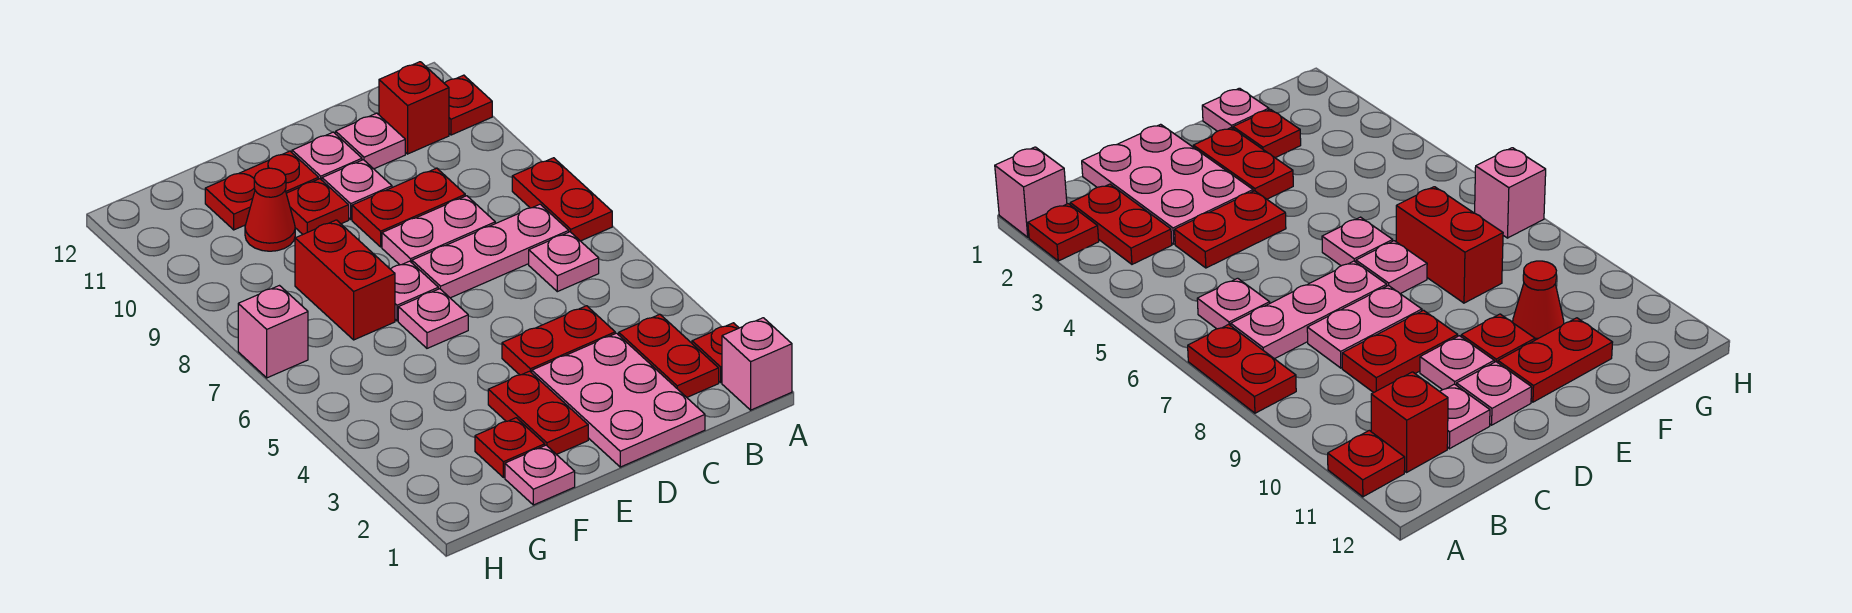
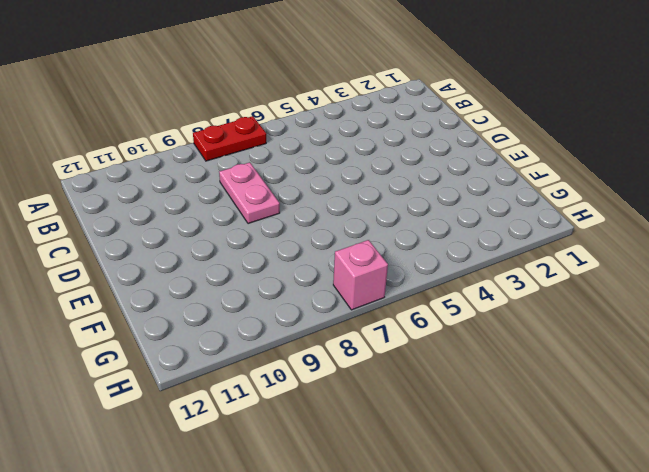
none -> pink brick A1 level 1
none -> red plate A2 level 1
none -> red plate A11 level 1

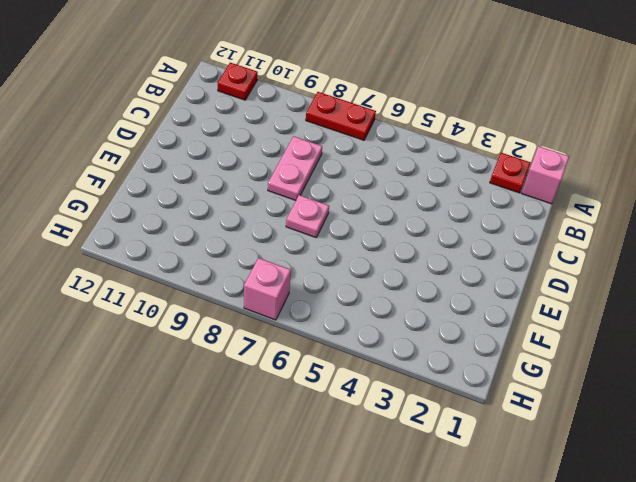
none -> red plate B2:B3 level 1
none -> pink plate B6 level 1
none -> pink plate B7:D7 level 1

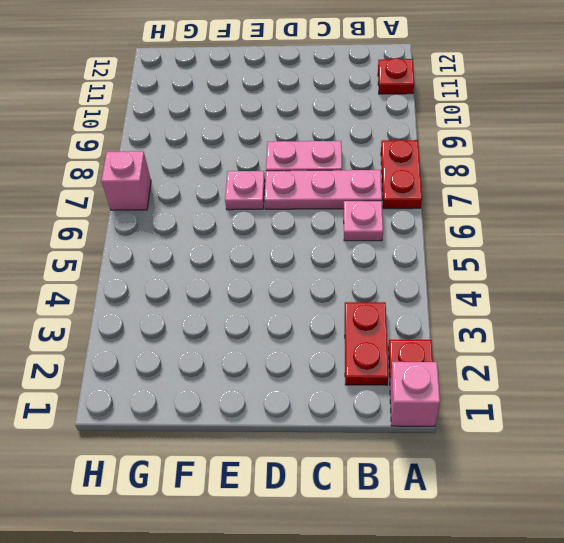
none -> red brick B11 level 1
none -> pink plate C1:D3 level 1
none -> red plate C4:D4 level 1

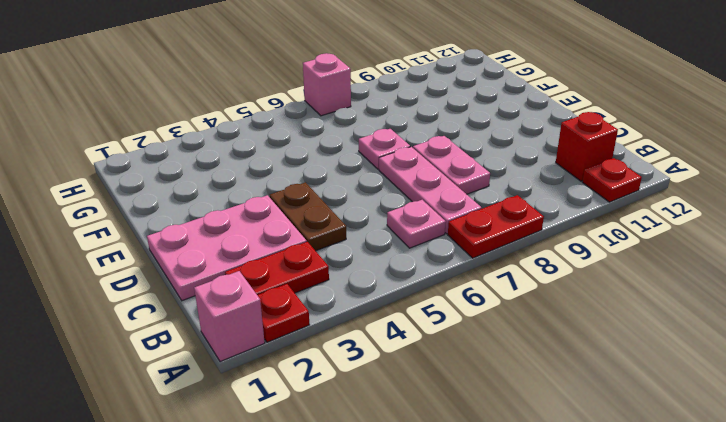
brown plate C4:D4 level 1 -> red plate C4:D4 level 1
none -> red plate C9:D9 level 1
none -> pink plate C11 level 1
none -> pink plate D10 level 1

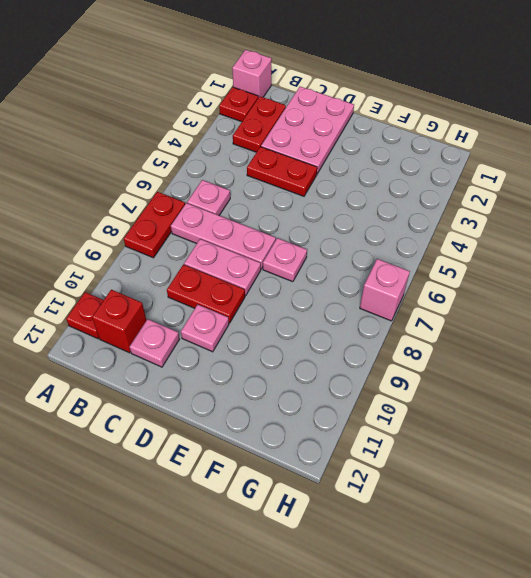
none -> pink plate D11 level 1
none -> red plate E2:E3 level 1
none -> pink plate E6 level 1

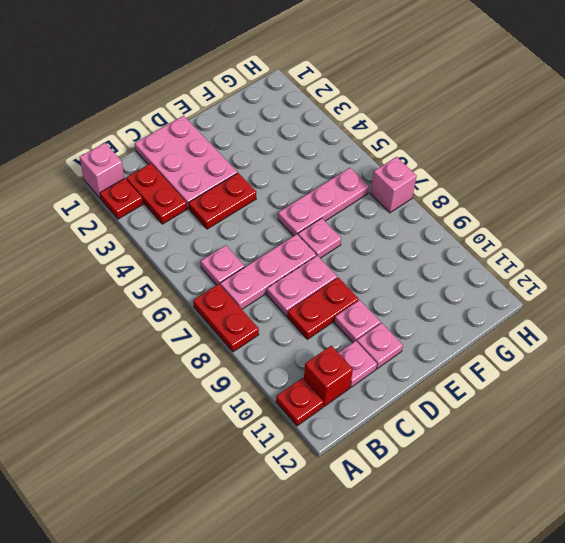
pink plate E6:G6 level 1 -> pink plate E6 level 1
none -> red plate E2:E3 level 1
none -> red plate E10 level 1
none -> red plate E11:F11 level 1

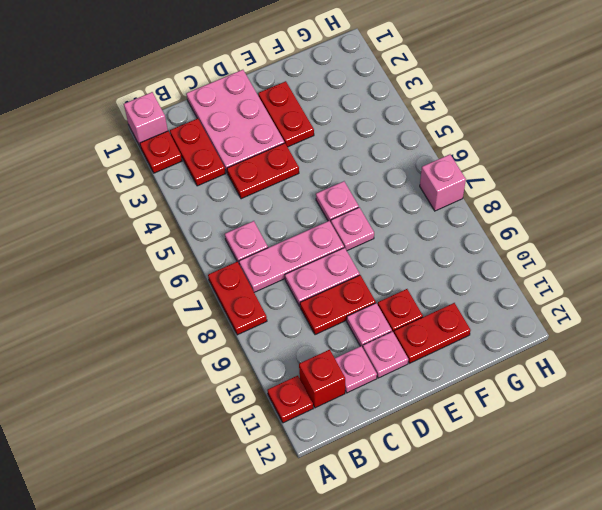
none -> pink plate F1 level 1
none -> red plate F2 level 1
none -> red brick F7:F8 level 1

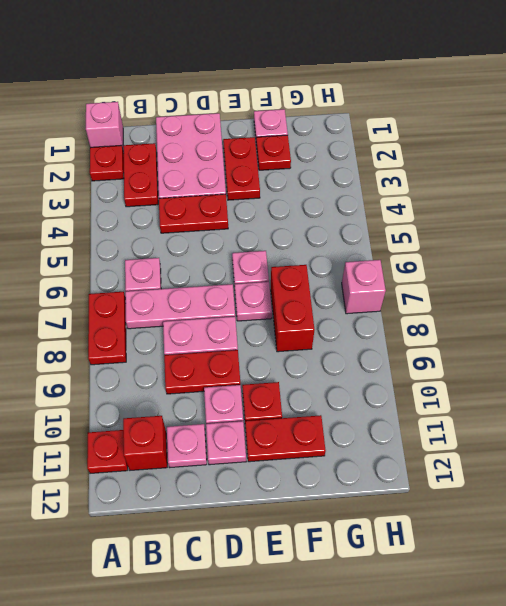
none -> red cone F10 level 1

